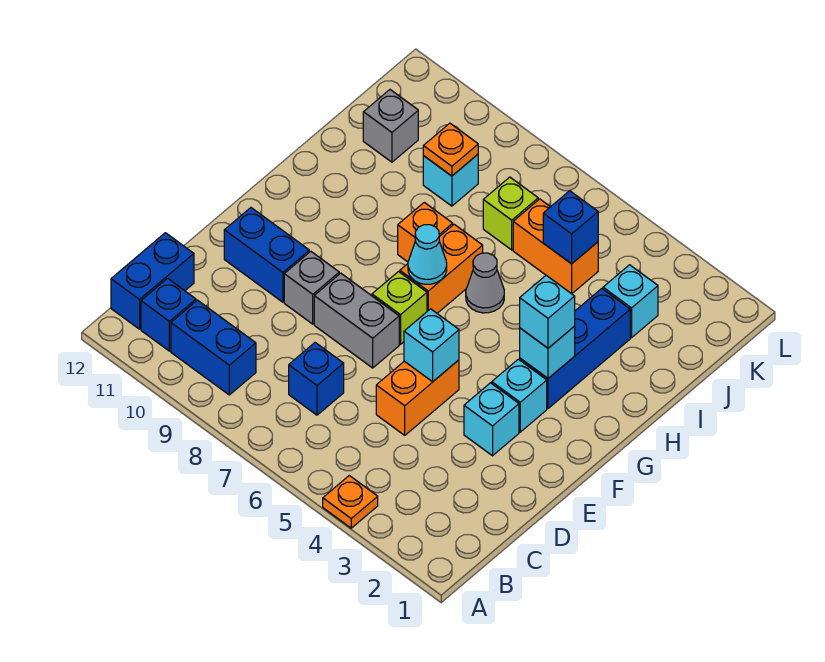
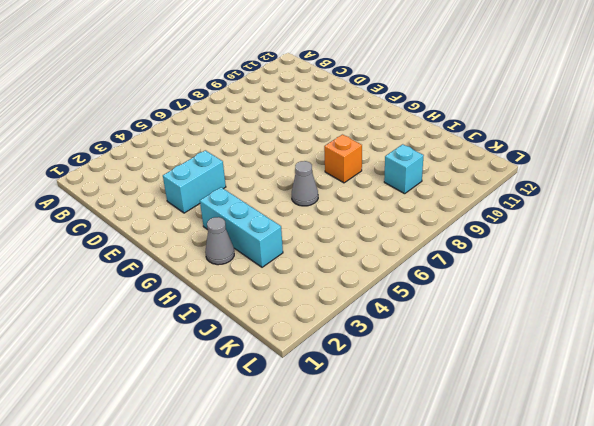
cyan brick E3:E4 level 1 -> cyan brick E3 level 1
cyan brick G3:I3 level 1 -> blue brick G3:I3 level 1
grey cone H2 level 1 -> none
none -> orange plate A4 level 1
none -> blue brick B9:B10 level 1
none -> blue brick B11 level 1

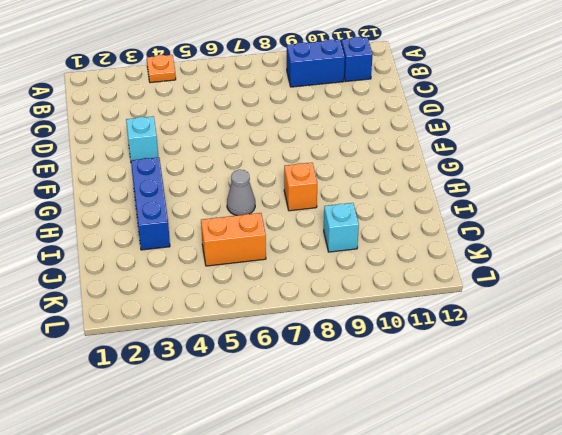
none -> blue brick B12:C12 level 1
none -> blue brick C7 level 1
none -> orange brick D5:E5 level 1

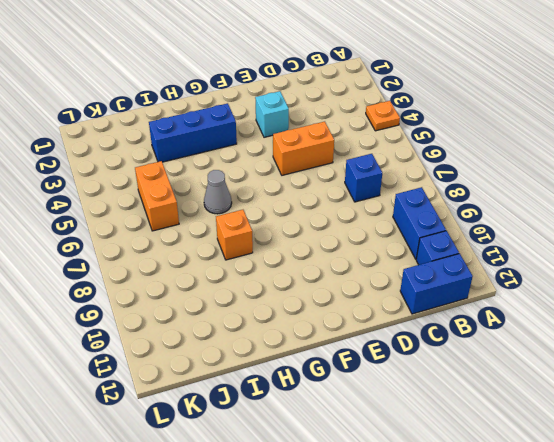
none -> grey brick E7:E8 level 1
none -> grey brick E9 level 1
none -> blue brick E10:E11 level 1

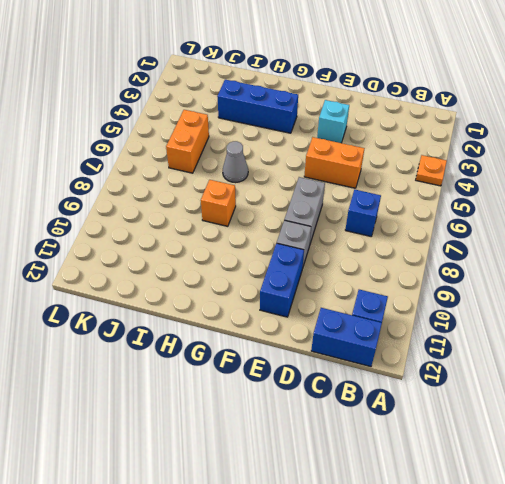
none -> blue brick B9:B10 level 1
none -> cyan brick F3 level 1
none -> lime brick F7 level 1

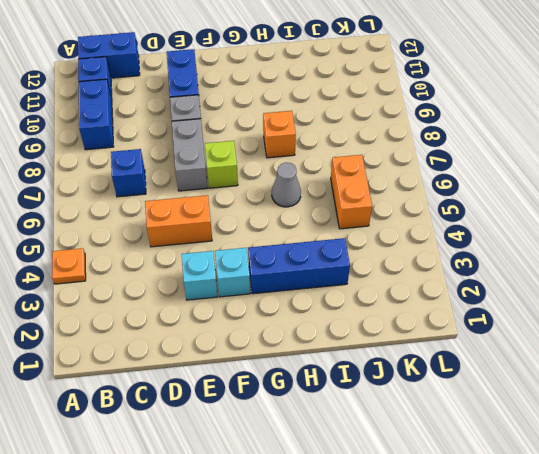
none -> orange brick G7:H7 level 1
none -> cyan brick J3 level 1
none -> lime brick J7 level 1

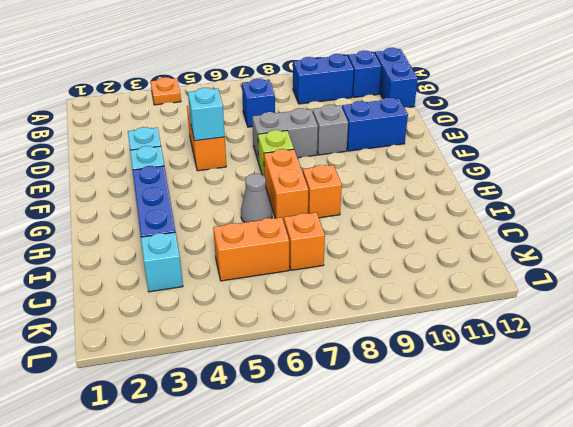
orange brick J7 level 1 -> lime brick J7 level 1
none -> cyan brick J9 level 1
none -> grey brick J11 level 1
none -> cyan brick G3 level 2

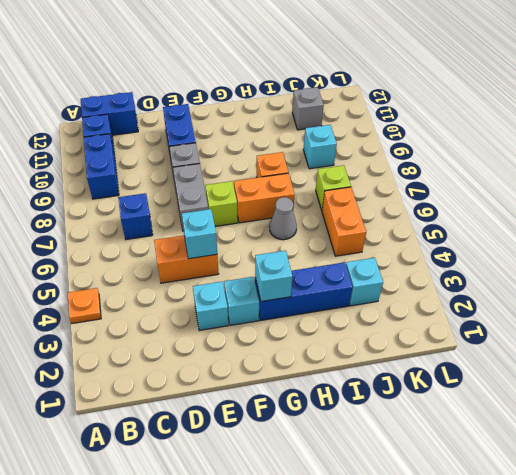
none -> cyan cone G7 level 2
none -> blue brick J5 level 2
none -> orange plate J9 level 2

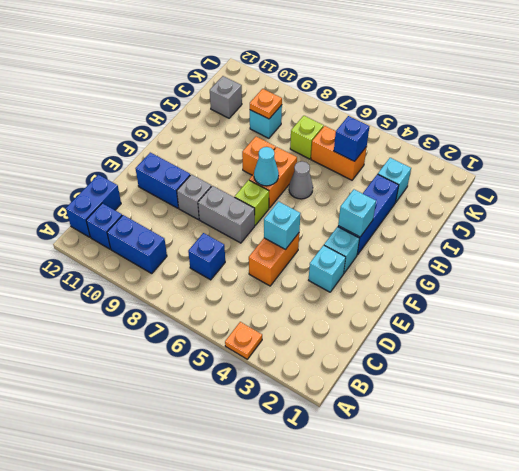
none -> cyan brick G3 level 3

